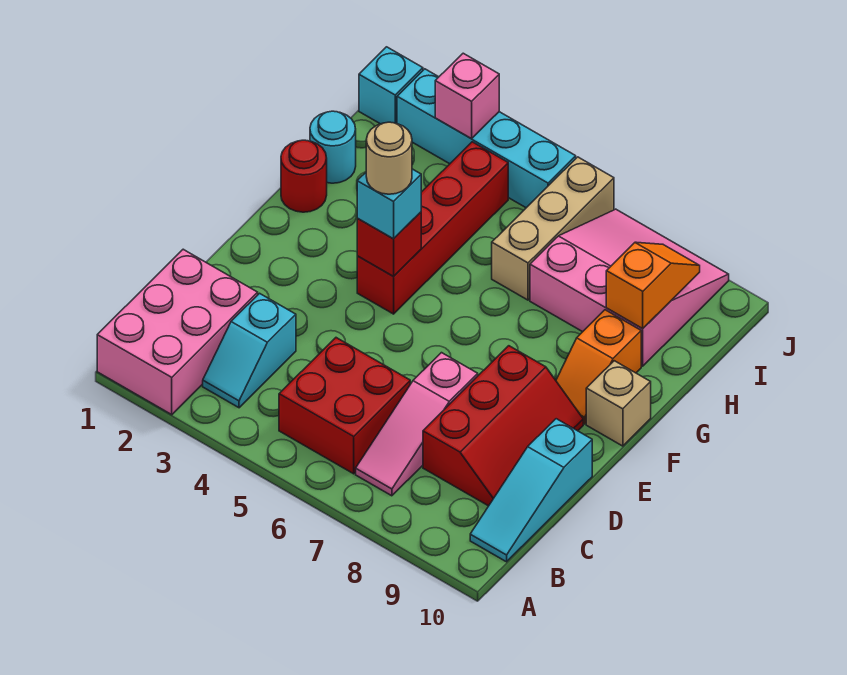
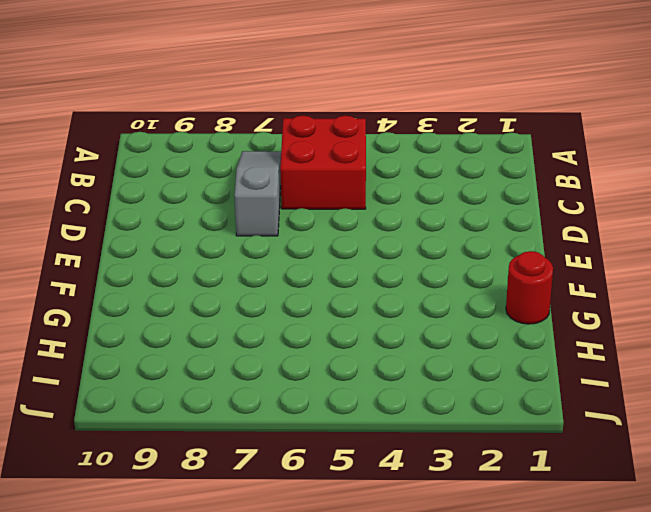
grey slope B7:D7 level 1 top D -> pink slope B7:D7 level 1 top D
none -> pink brick A1:C2 level 1
none -> cyan slope B3:C3 level 1 top C
none -> cyan slope B10:D10 level 1 top D

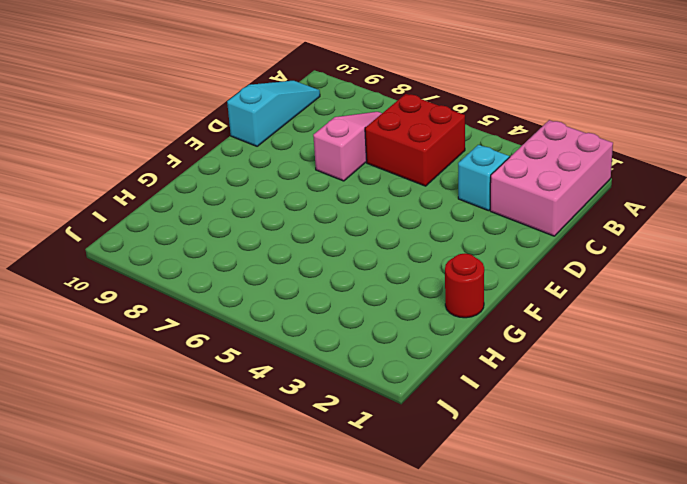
none -> red slope C8:E9 level 1 top 8
none -> red brick F4:I4 level 1
none -> orange slope F9:G9 level 1 top G

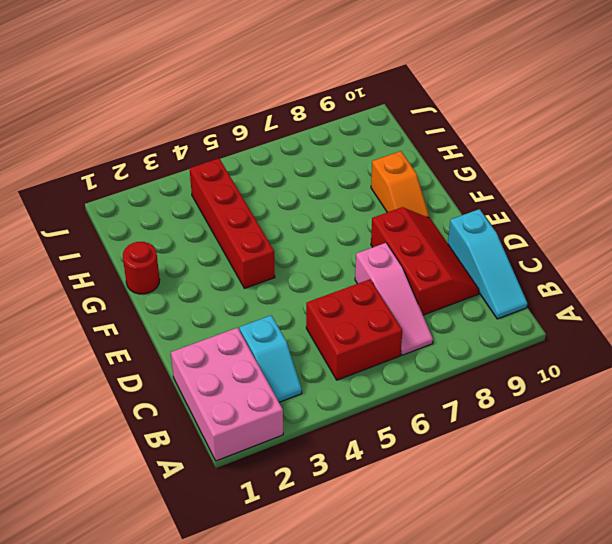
none -> tan brick F10 level 1
none -> cyan round brick H1 level 1
none -> tan brick H6:J6 level 1

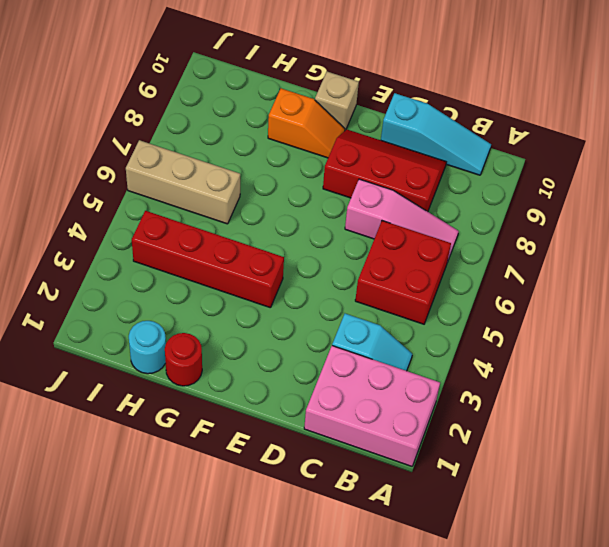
none -> pink slope H7:J9 level 1 top H
none -> cyan brick J1 level 1
none -> cyan brick J2:J5 level 1

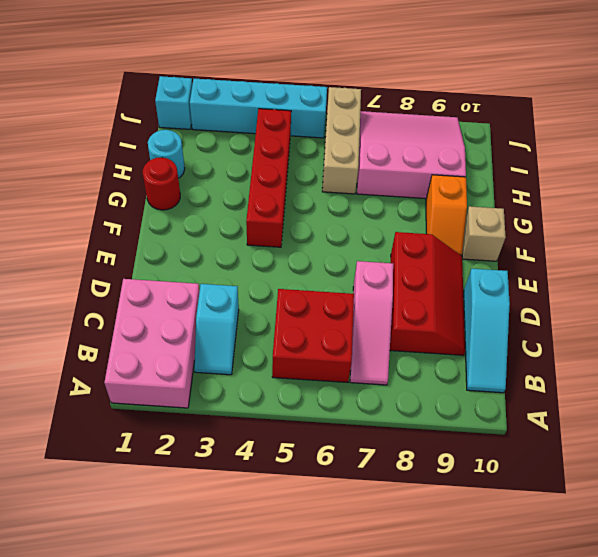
none -> red brick F4 level 2
none -> orange slope H9:I9 level 2 top H
none -> pink brick J3 level 2

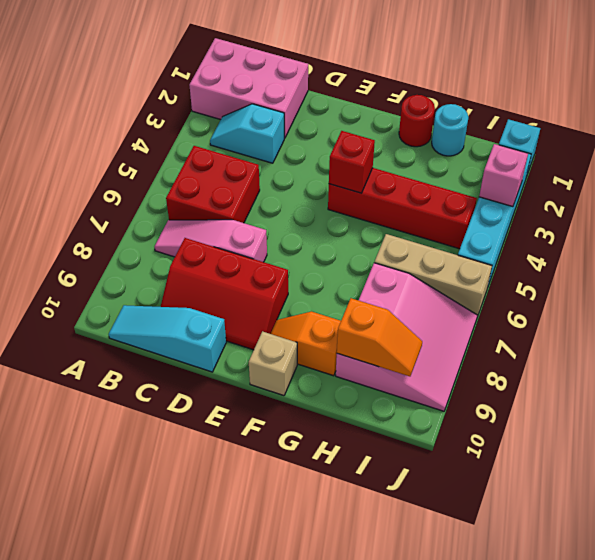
none -> cyan brick F4 level 3
none -> tan round brick F4 level 4

